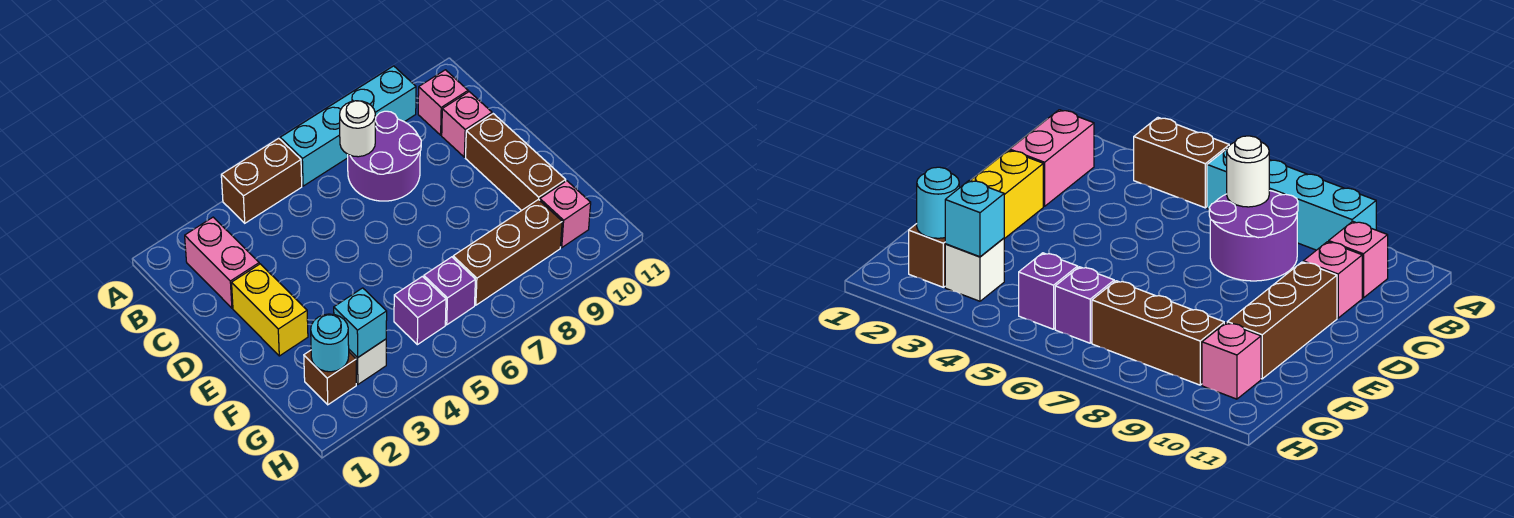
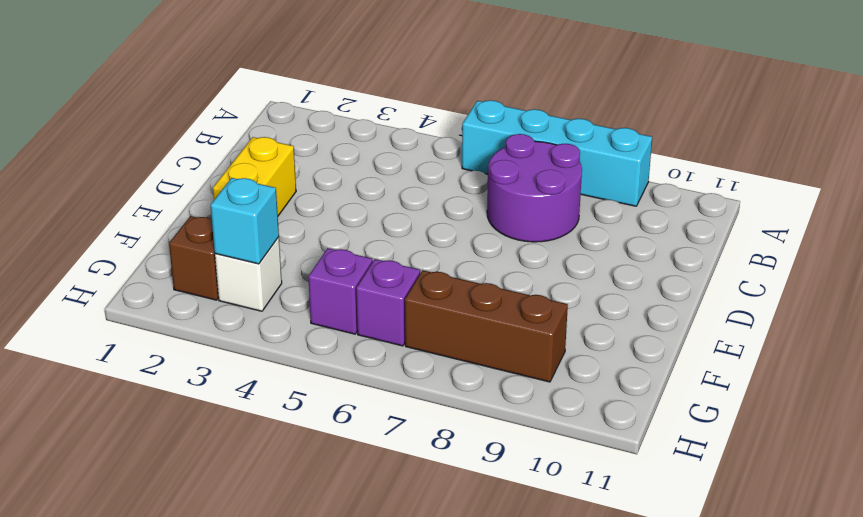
none -> brown brick A4:A5 level 1
none -> pink brick B2:C2 level 1
none -> pink brick B10 level 1

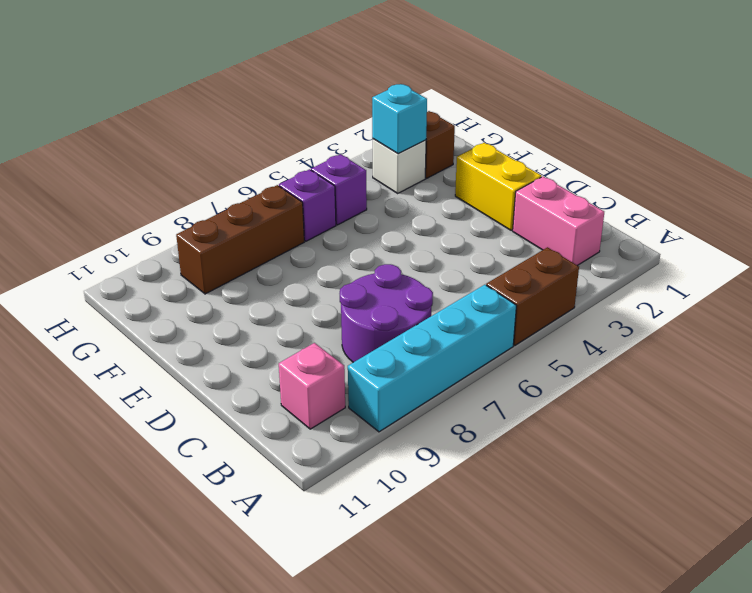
none -> pink brick C10 level 1
none -> brown brick D10:F10 level 1
none -> pink brick G10 level 1

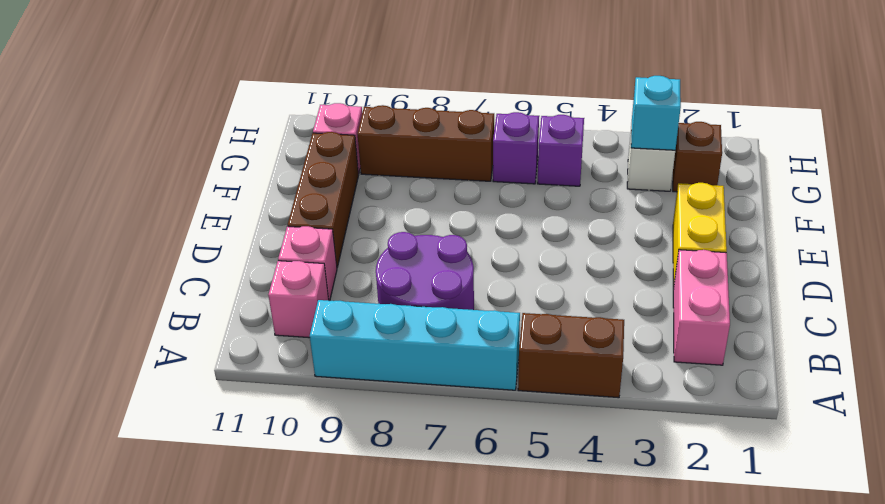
none -> white round brick B7 level 2
none -> cyan round brick G2 level 2

